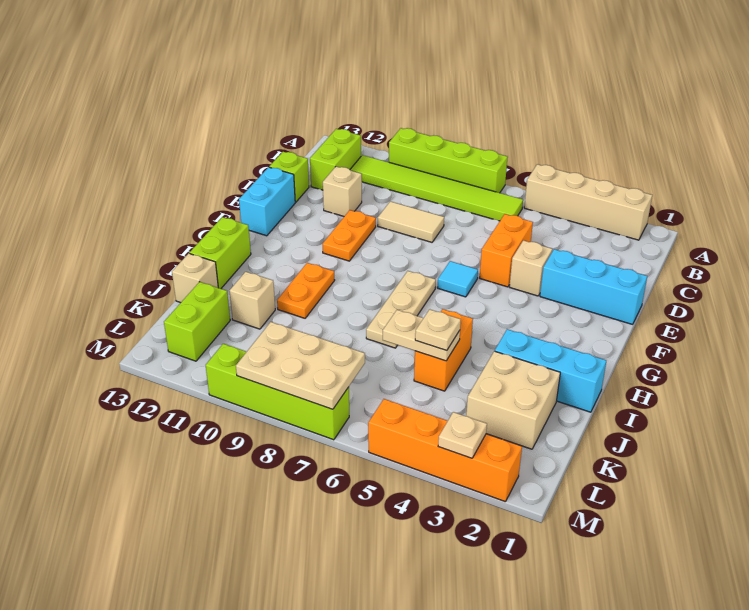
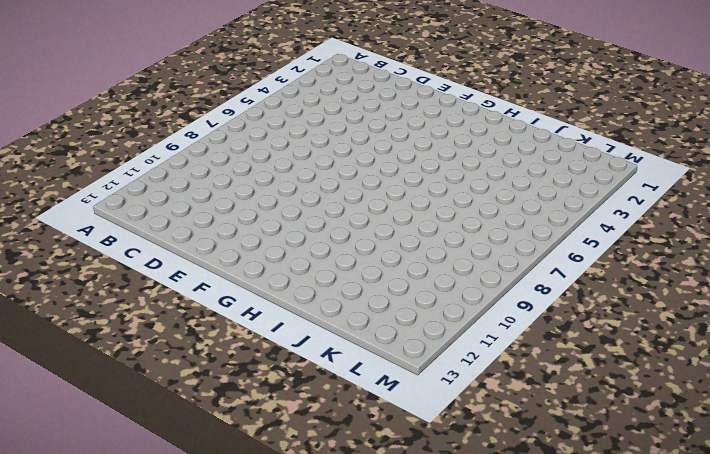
none -> tan brick A2:A5 level 1
none -> lime brick A7:A10 level 1
none -> lime tile B6:B11 level 1

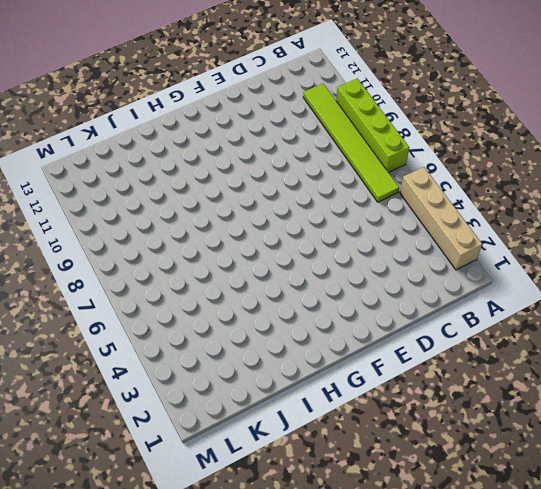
none -> lime brick B12:C12 level 1
none -> orange brick D5:E5 level 1
none -> tan tile D8:D9 level 1

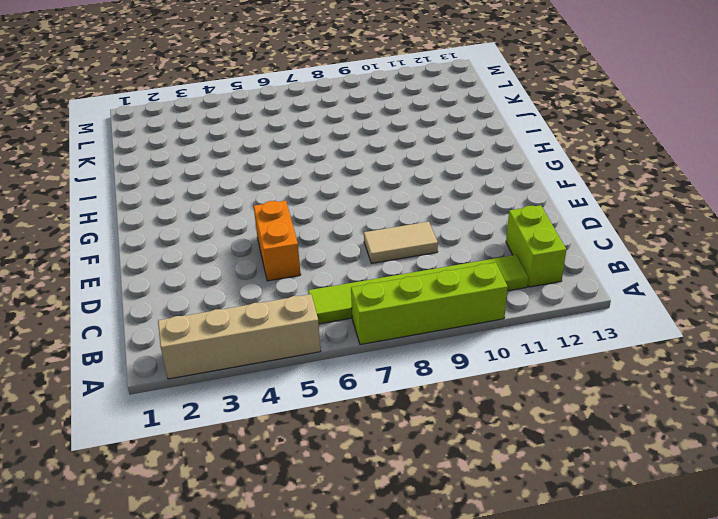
none -> tan brick D11 level 1
none -> lime brick D13 level 1
none -> cyan brick E1:E3 level 1

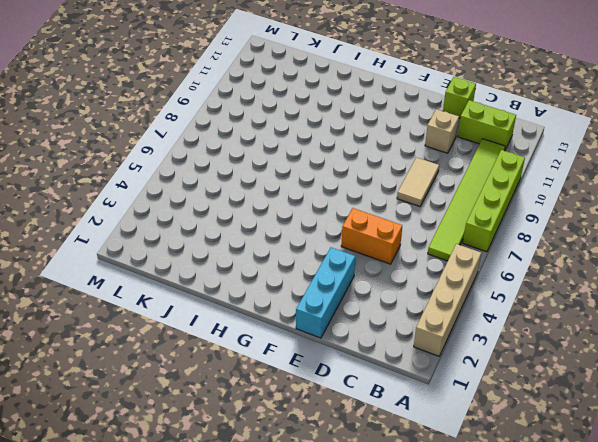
none -> tan brick E4 level 1
none -> orange plate E10:F10 level 1
none -> cyan brick E13:F13 level 1

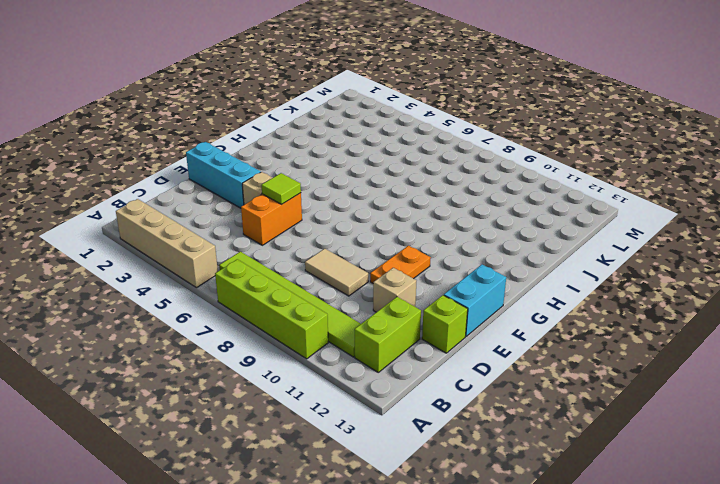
lime tile E5 level 2 -> none
none -> cyan tile F6 level 1
none -> tan plate G7:I7 level 1
none -> orange plate H10:I10 level 1

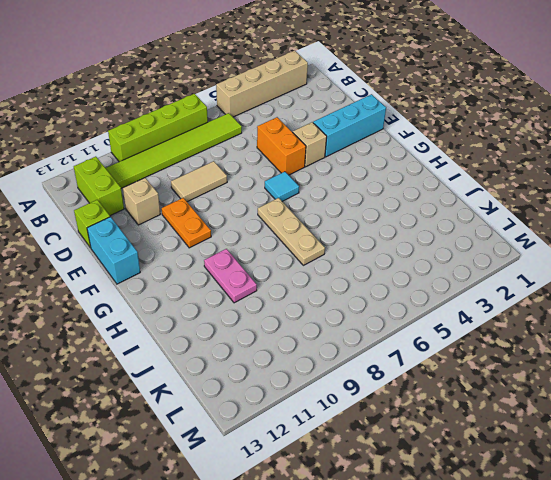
pink plate H10:I10 level 1 -> orange plate H10:I10 level 1
none -> lime brick H13:I13 level 1
none -> cyan brick I1:I3 level 1
none -> orange brick I5:J5 level 1

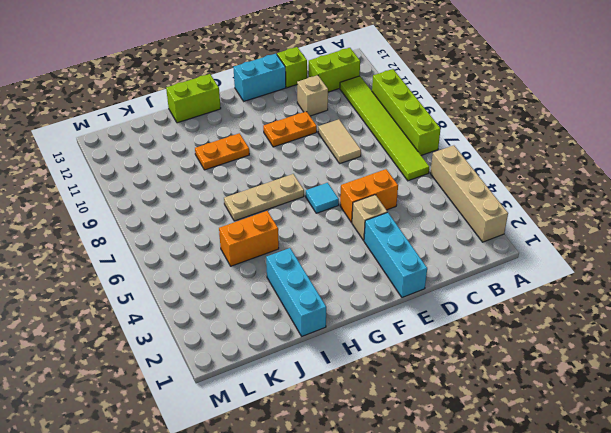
none -> tan brick J2:K3 level 1
none -> tan brick J11 level 1
none -> tan brick J13 level 1

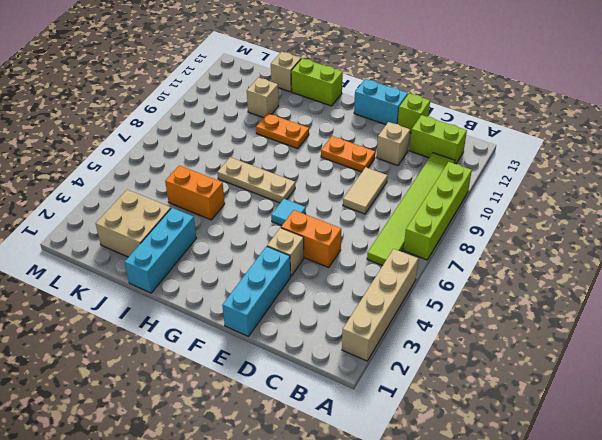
none -> lime brick K12:L12 level 1
none -> orange brick M2:M5 level 1
none -> lime brick M7:M10 level 1

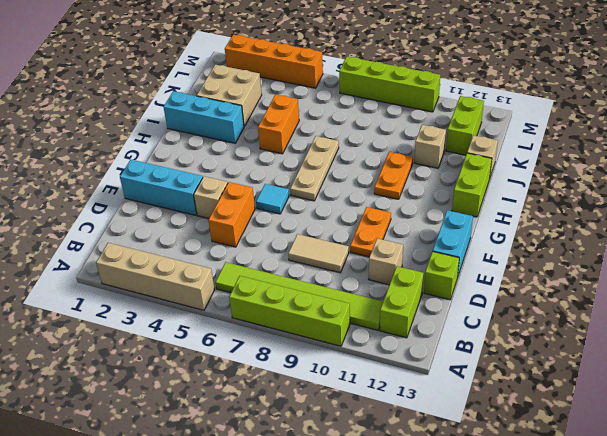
none -> tan plate J5:J6 level 2
none -> tan plate L7:M9 level 2
none -> tan plate M3 level 2

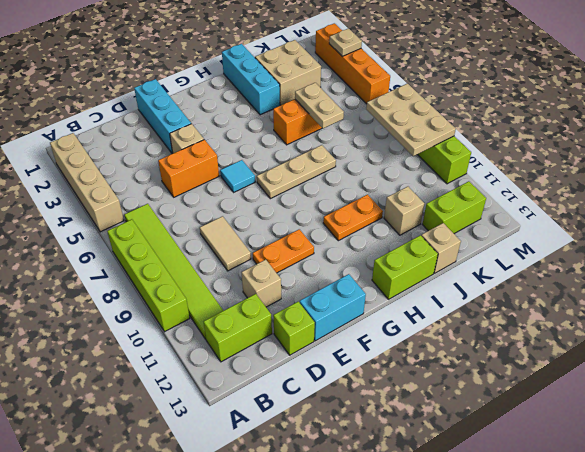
none -> tan plate J5 level 3

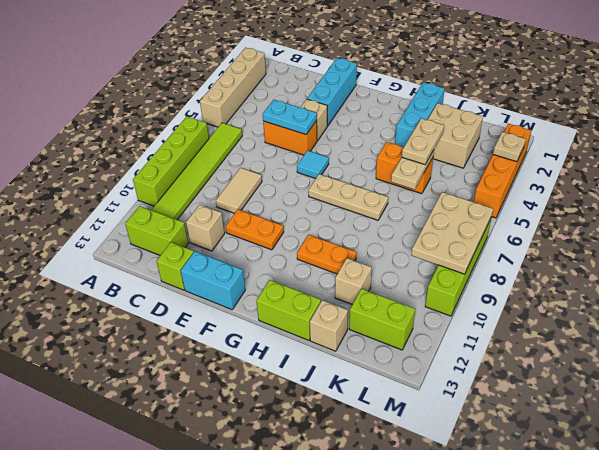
cyan plate D5:E5 level 2 -> none
tan plate J4:J5 level 3 -> tan plate J5 level 3

